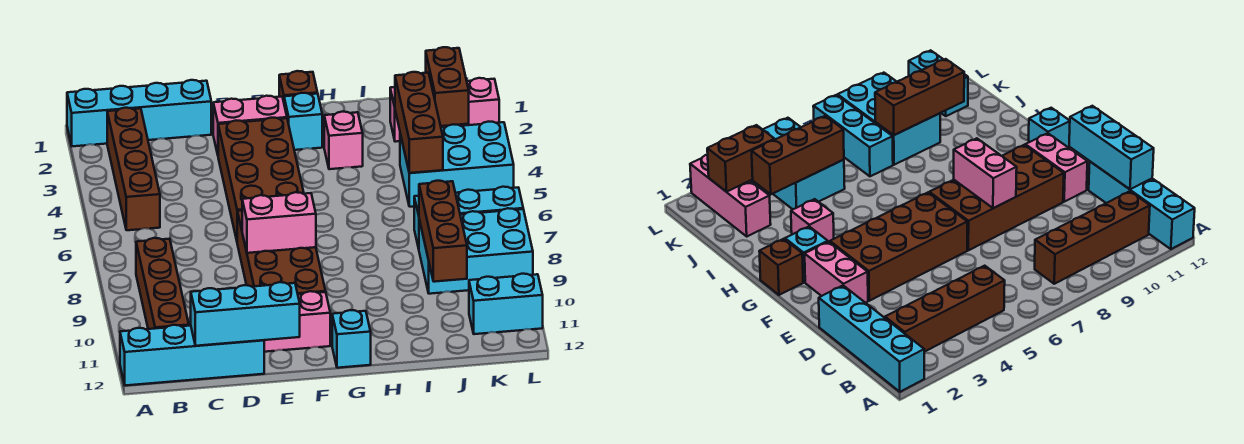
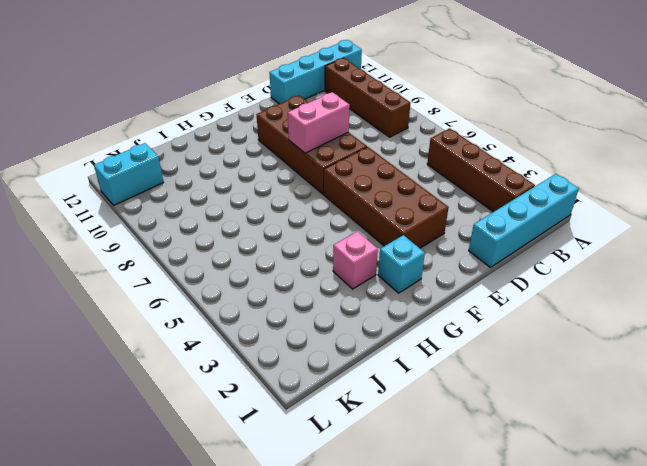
none -> pink brick E2:F2 level 1
none -> pink brick E11:F11 level 1
none -> brown brick G1 level 1

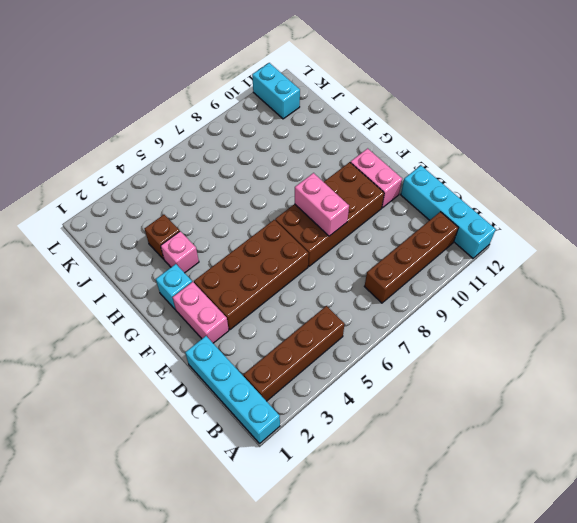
brown brick I3 level 1 -> brown brick G1 level 1
none -> cyan brick G12 level 1
none -> pink brick J2:L2 level 1
none -> cyan brick J4:L5 level 1

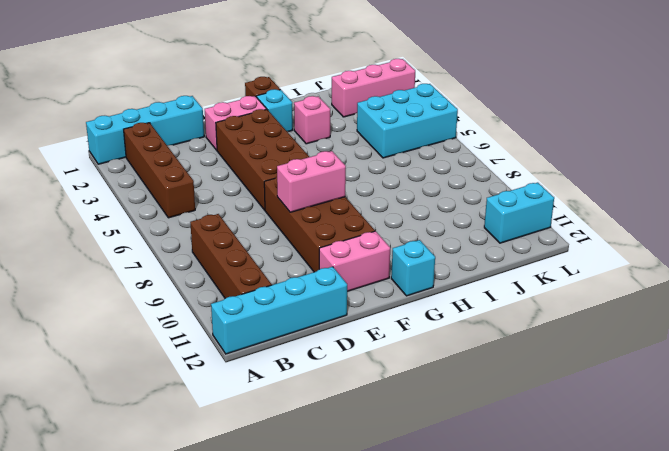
none -> cyan brick J7:L7 level 1
none -> cyan brick J8:L9 level 1
none -> cyan brick C12:E12 level 2

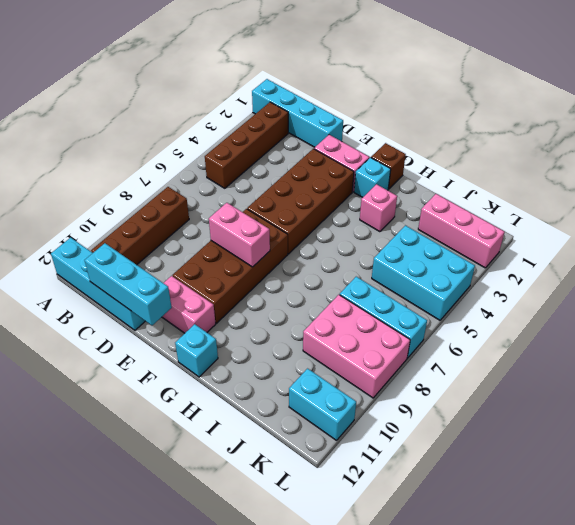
pink brick J8:L9 level 1 -> cyan brick J8:L9 level 1
none -> brown brick J3:J5 level 2
none -> brown brick J8:J10 level 2
none -> brown brick K2:K3 level 2

